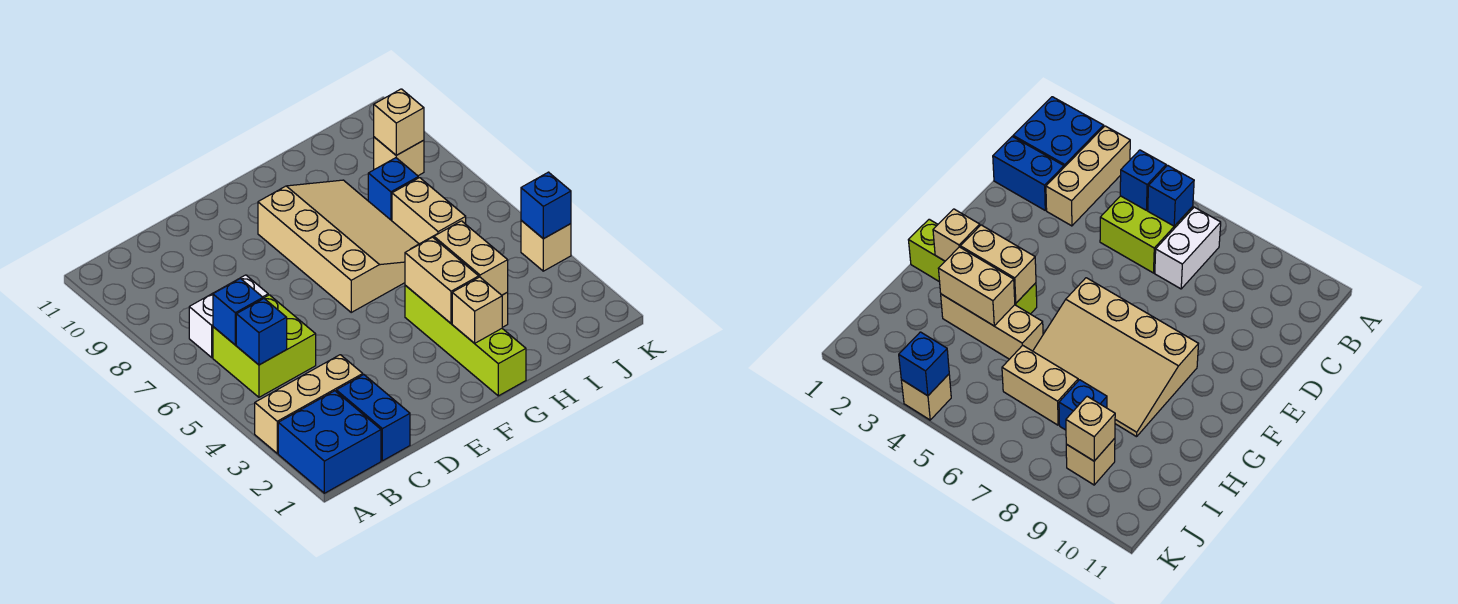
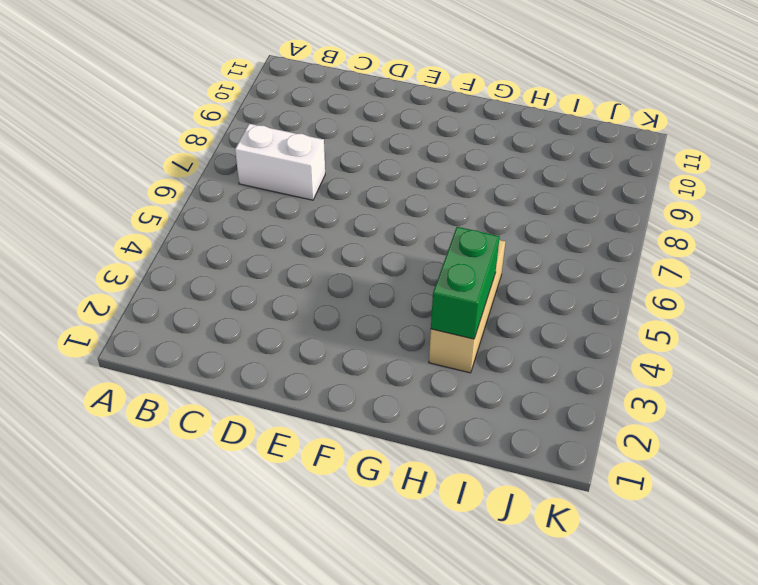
green brick H3:H4 level 2 -> tan brick H3:H4 level 2
none -> blue brick A1:B2 level 1
none -> tan brick A3:C3 level 1
none -> lime brick B5:C6 level 1

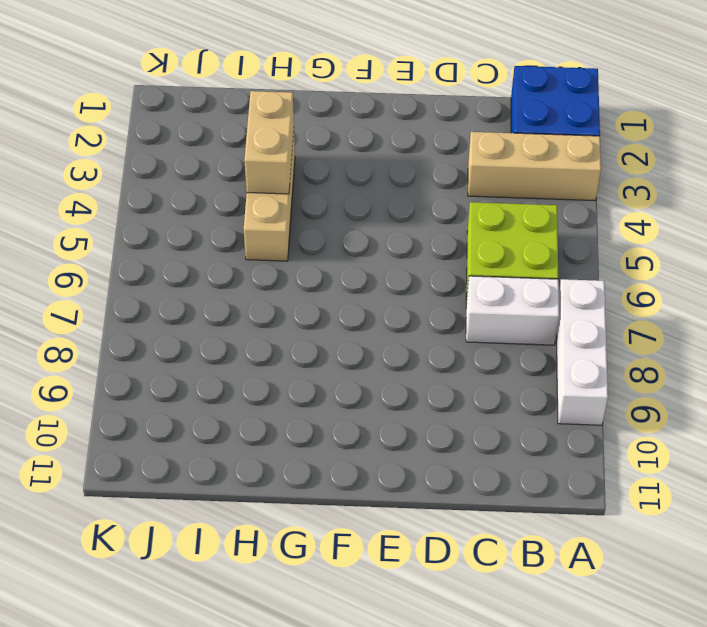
white brick A7:A9 level 1 -> none
none -> blue brick C1:C2 level 1
none -> tan slope F6:H9 level 1 top F
none -> lime brick G1:G4 level 1

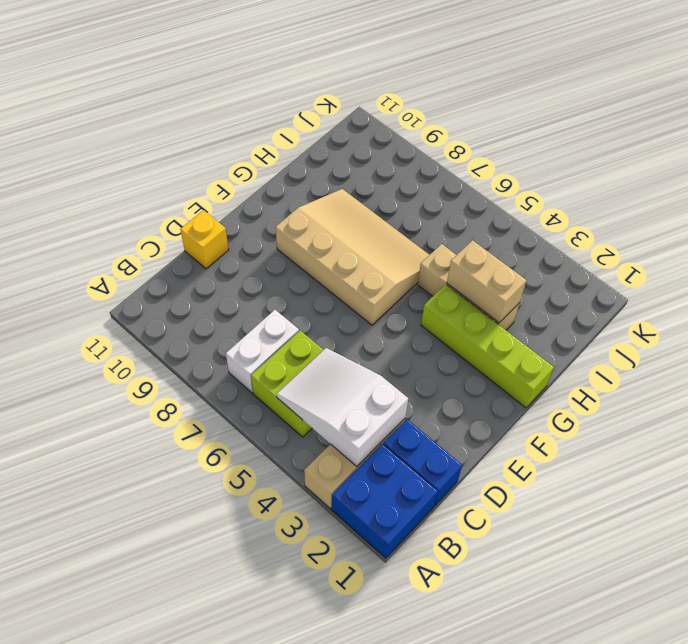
white slope B3:C5 level 2 top 3 -> blue brick B5 level 2
yellow brick D11 level 1 -> none
none -> tan brick I6:I7 level 1
none -> blue brick I8 level 1
none -> tan brick J9 level 1

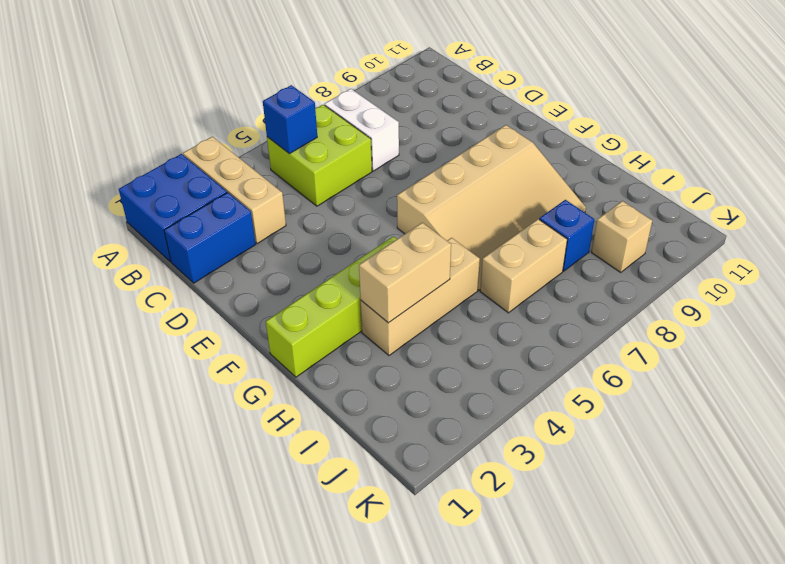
none -> tan brick K4 level 1
none -> blue brick B6 level 2
none -> tan brick G2 level 2

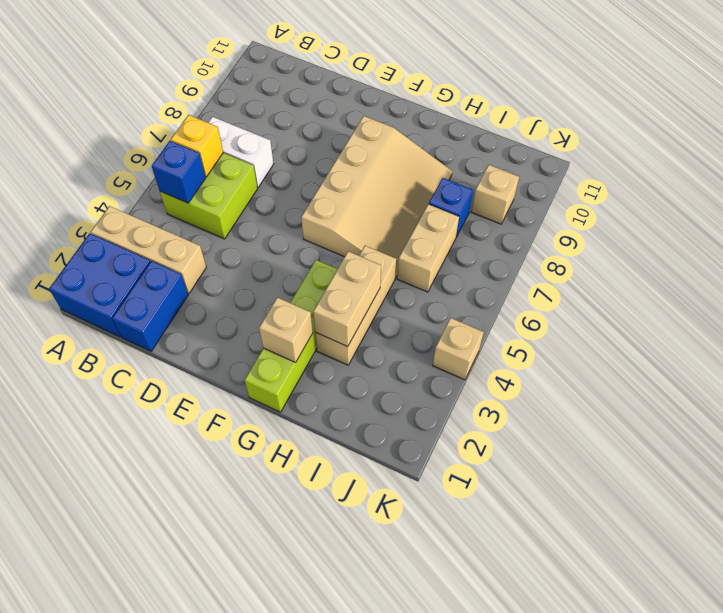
yellow brick B6 level 2 -> blue brick B6 level 2
none -> tan brick G3:G4 level 2
none -> tan brick J9 level 2
none -> blue brick K4 level 2

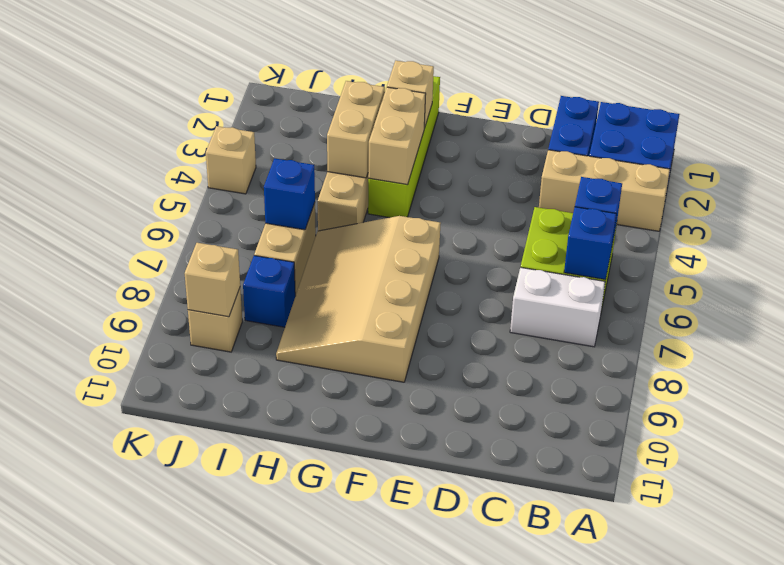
blue brick I6 level 2 -> blue brick K4 level 2

